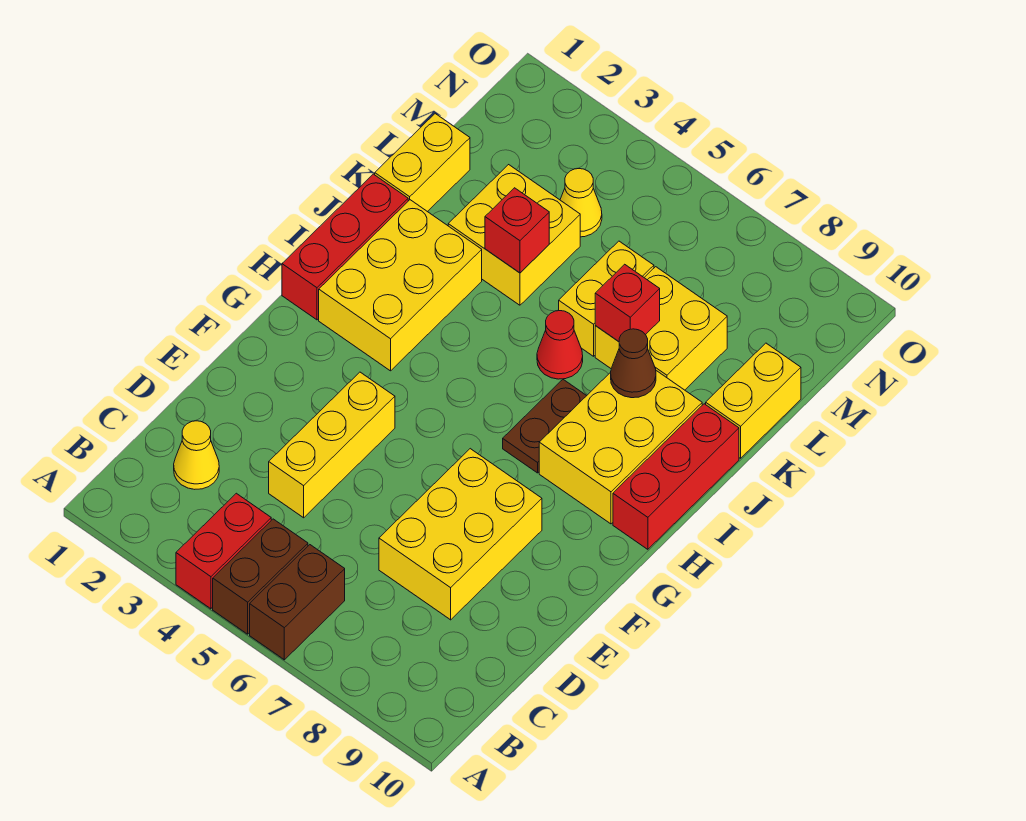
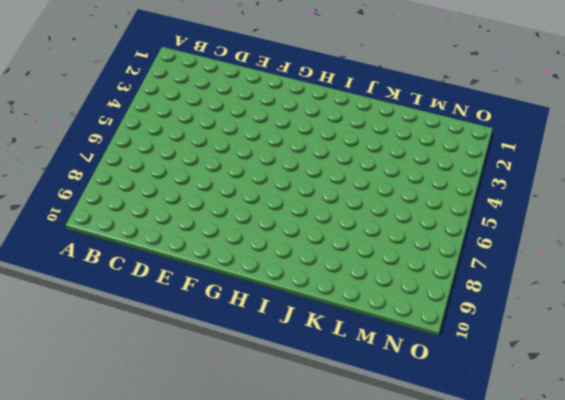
none -> red brick A4:B4 level 1
none -> brown brick A5:B5 level 1
none -> brown brick A6:B6 level 1

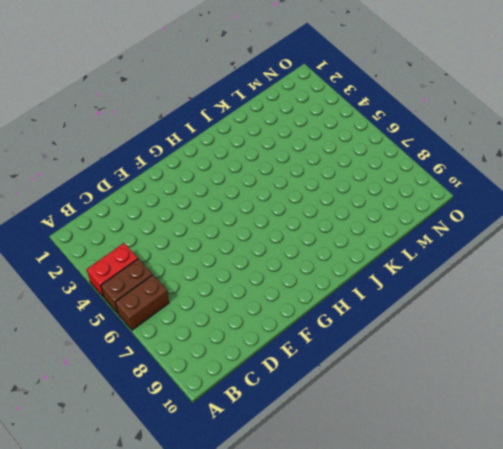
none -> yellow cone C2 level 1
none -> yellow brick D4:F4 level 1
none -> yellow brick D7:F8 level 1

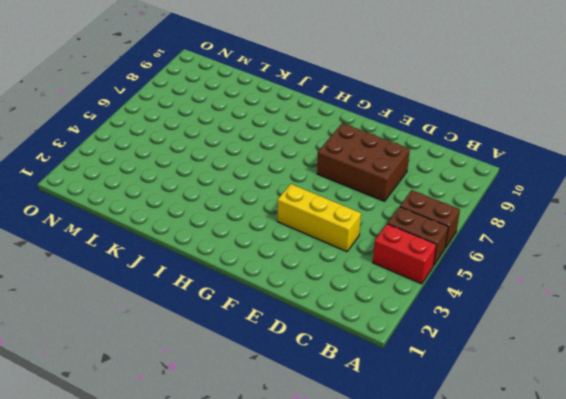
brown brick D7:F8 level 1 -> yellow brick D7:F8 level 1
none -> yellow cone C2 level 1
none -> red brick H1:J1 level 1
none -> yellow brick H2:J3 level 1

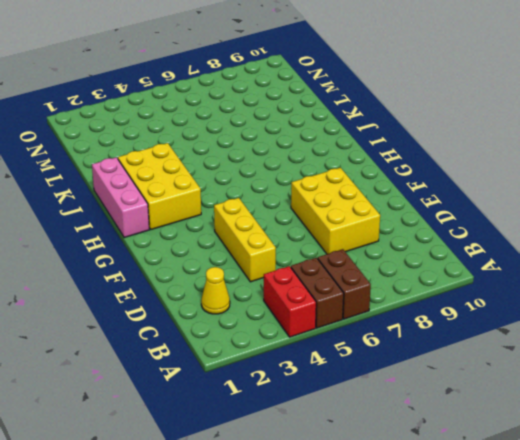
pink brick H1:J1 level 1 -> red brick H1:J1 level 1
none -> brown plate H7:I7 level 1
none -> yellow brick H8:J9 level 1
none -> red brick H10:J10 level 1

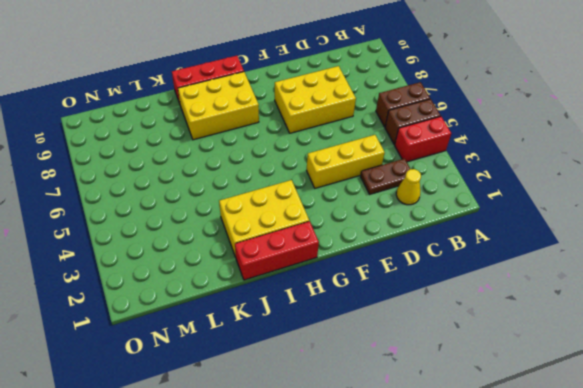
brown plate C3:D3 level 1 -> brown plate H7:I7 level 1
none -> red cone J6 level 1
none -> yellow brick K1:L1 level 1
none -> yellow brick K3:L4 level 1

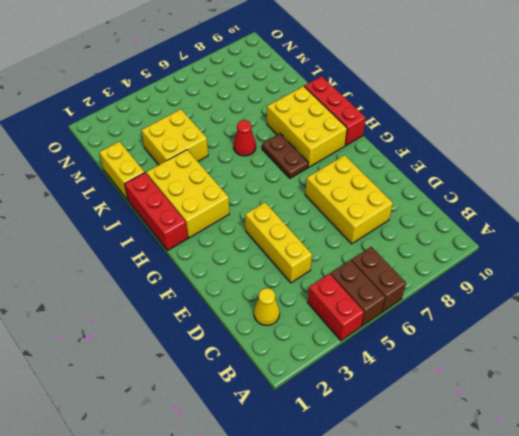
none -> yellow brick K6:L6 level 1
none -> yellow brick K7:L8 level 1
none -> yellow brick K10:L10 level 1

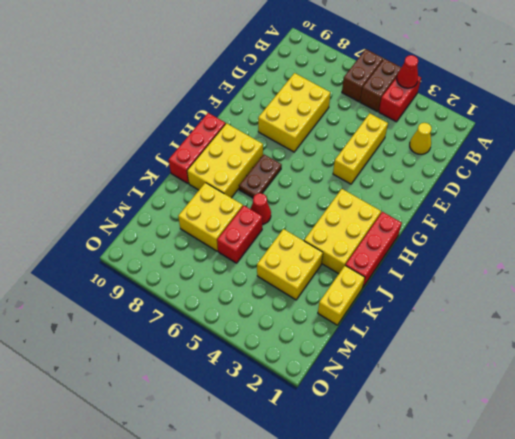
red cone A4 level 2 -> none
red brick K6:L6 level 1 -> yellow brick K6:L6 level 1
none -> yellow brick K10:L10 level 1
none -> yellow cone M4 level 1
none -> brown cone J8 level 2

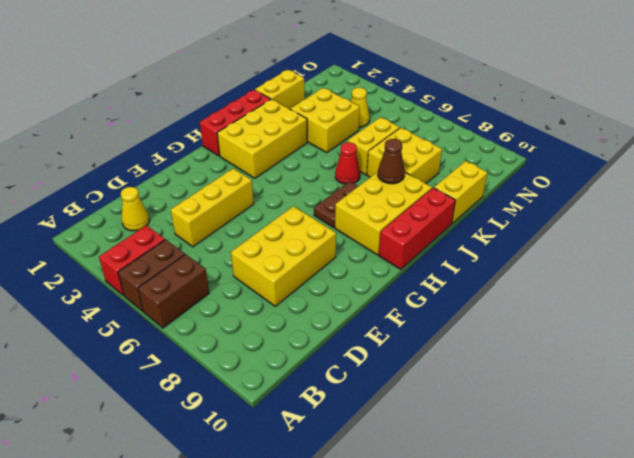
none -> red brick K4 level 2
none -> red brick K7 level 2

